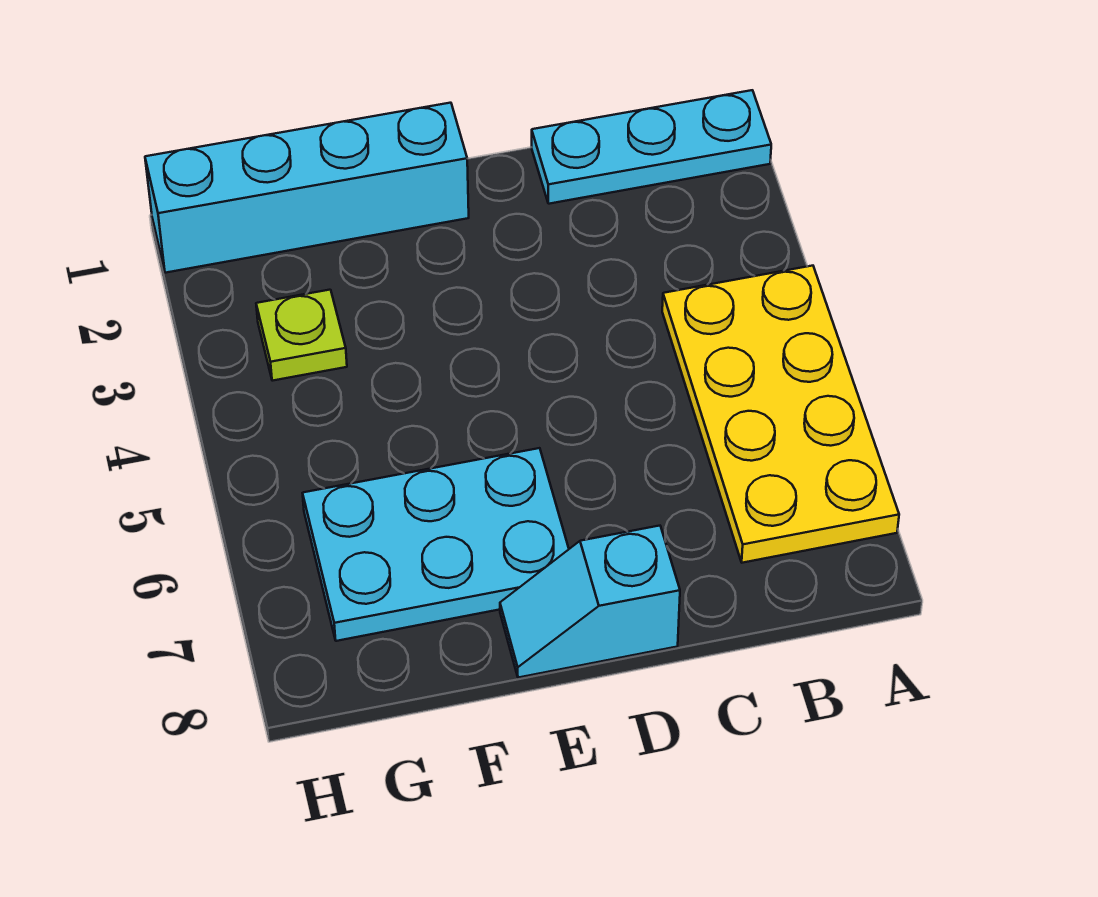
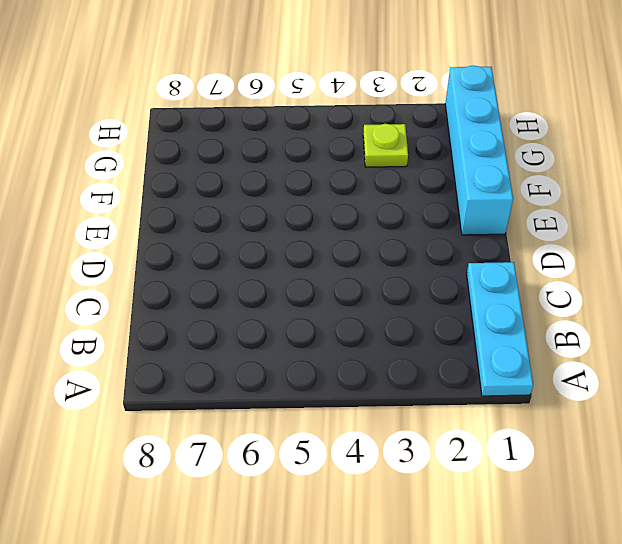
none -> yellow plate A4:B7 level 1
none -> cyan slope D8:E8 level 1 top D

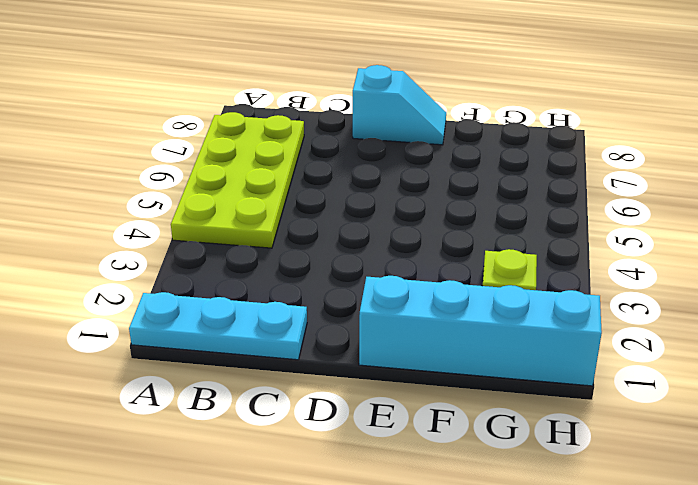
lime plate A4:B7 level 1 -> yellow plate A4:B7 level 1
none -> cyan plate E6:G7 level 1

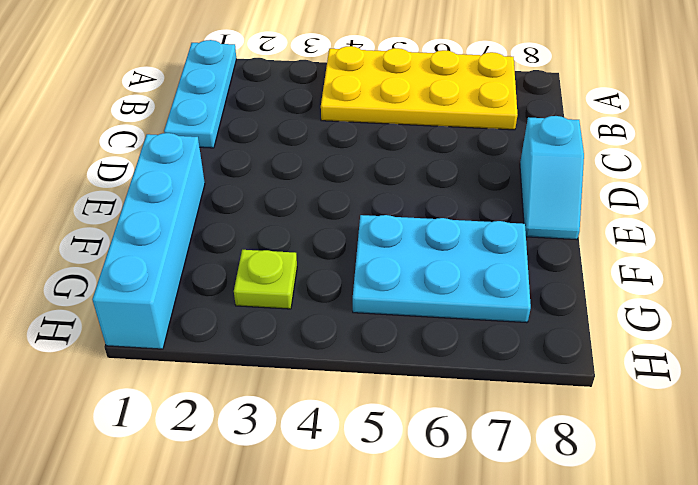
cyan plate F5:G7 level 1 -> cyan plate E6:G7 level 1

